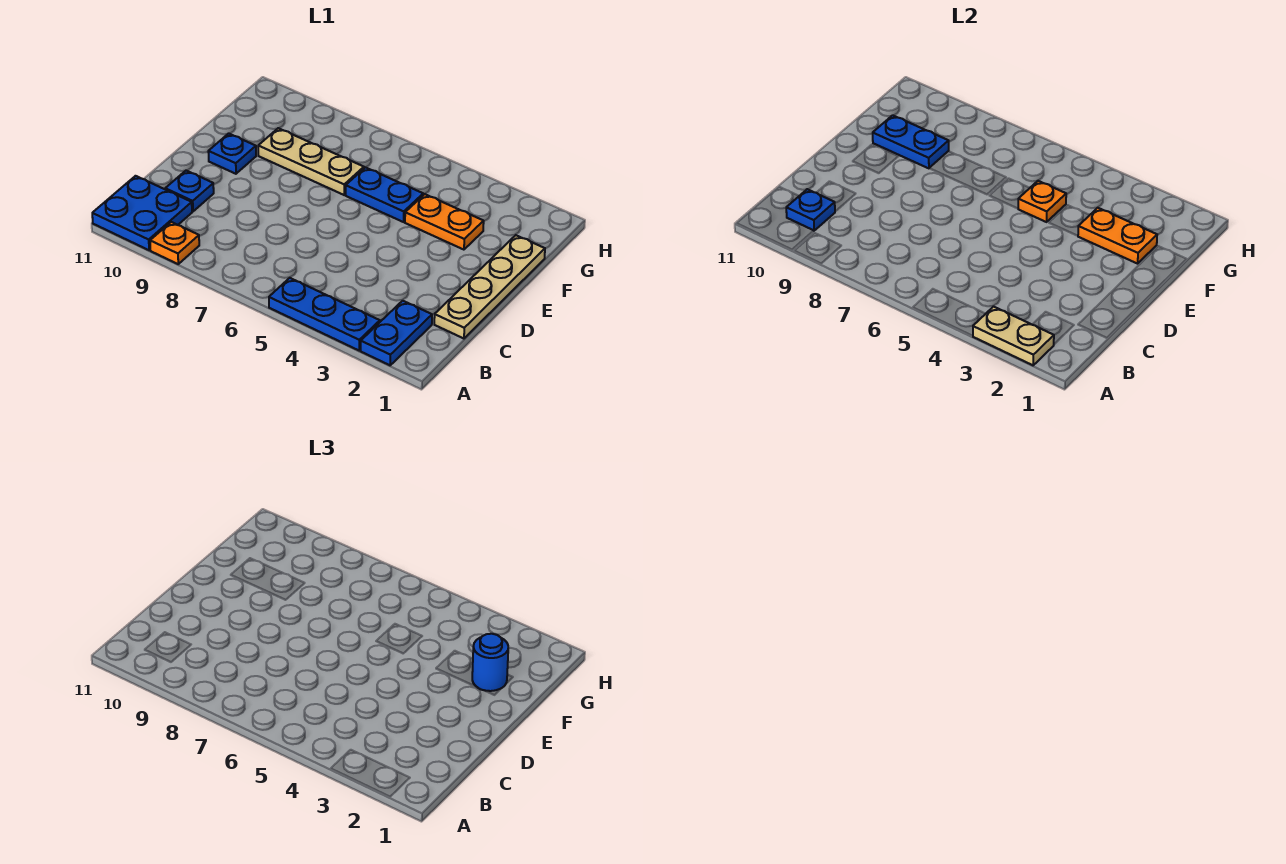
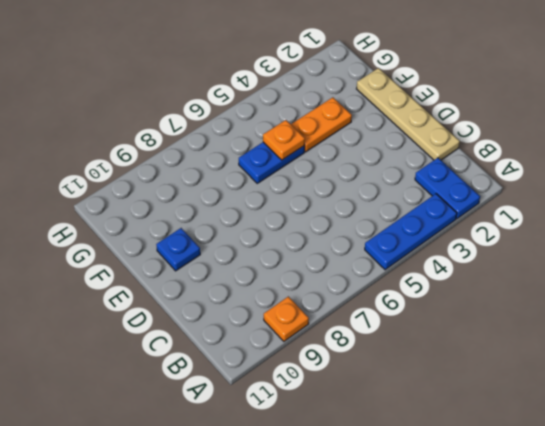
none -> blue plate A10:B11 level 1
none -> blue plate C10 level 1
none -> tan plate F7:F9 level 1

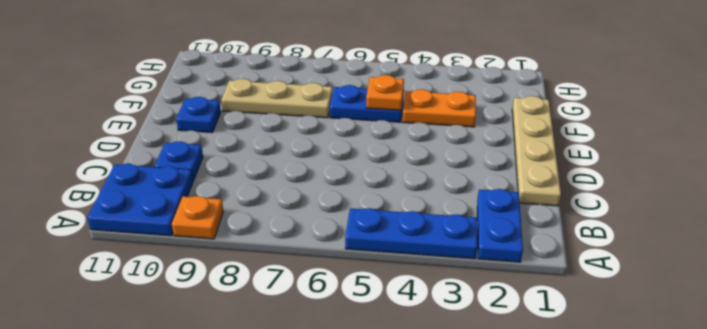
none -> tan plate A2:A3 level 2
none -> blue plate B10 level 2
none -> orange plate F2:F3 level 2

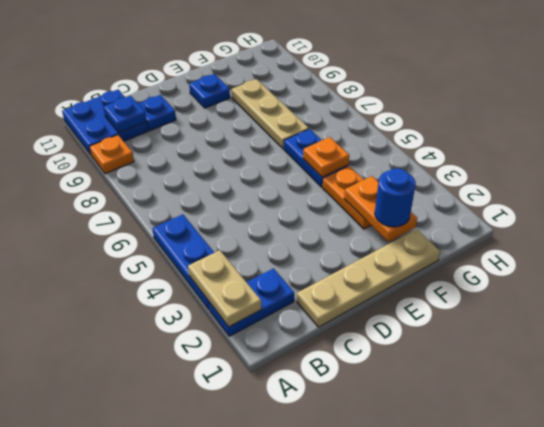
none -> blue plate F9:F10 level 2

